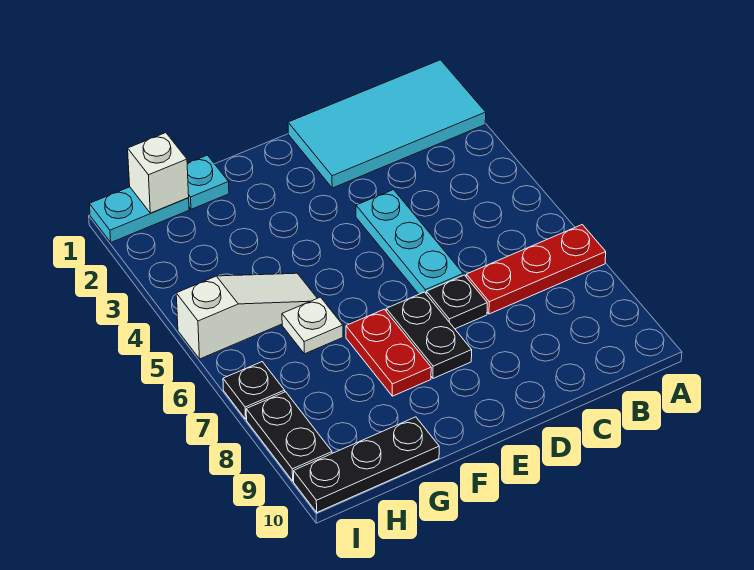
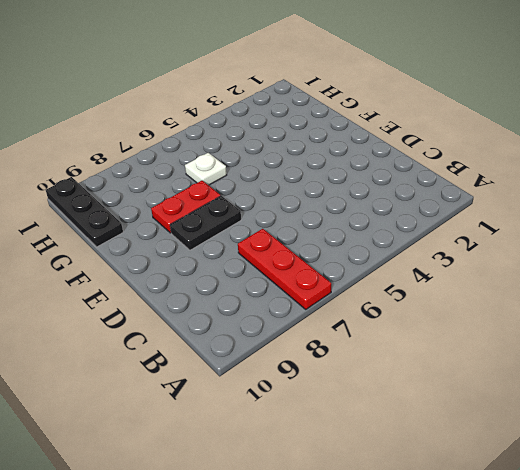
none -> cyan tile A1:D2 level 1
none -> cyan plate D4:D6 level 1
none -> black plate D7 level 1

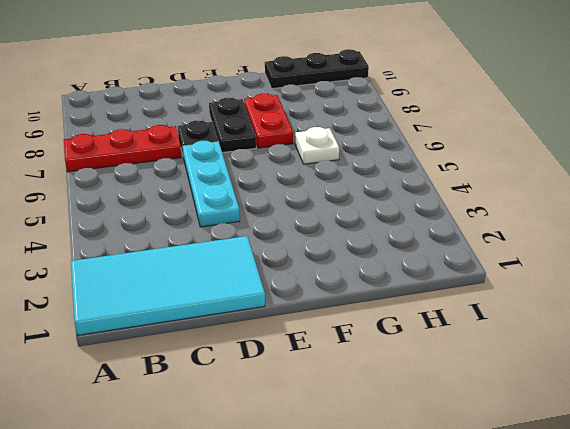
none -> cyan plate G1 level 1
none -> white slope G5:I5 level 1 top I
none -> cyan plate H1:I1 level 1

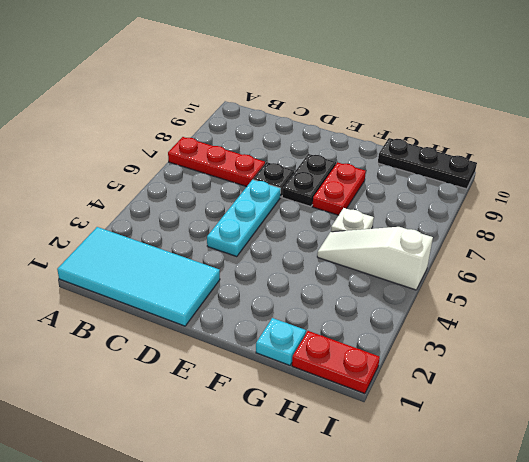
red plate H1:I1 level 1 -> cyan plate H1:I1 level 1
none -> black plate I7 level 1
none -> black plate I8:I9 level 1
none -> white brick H1 level 2

